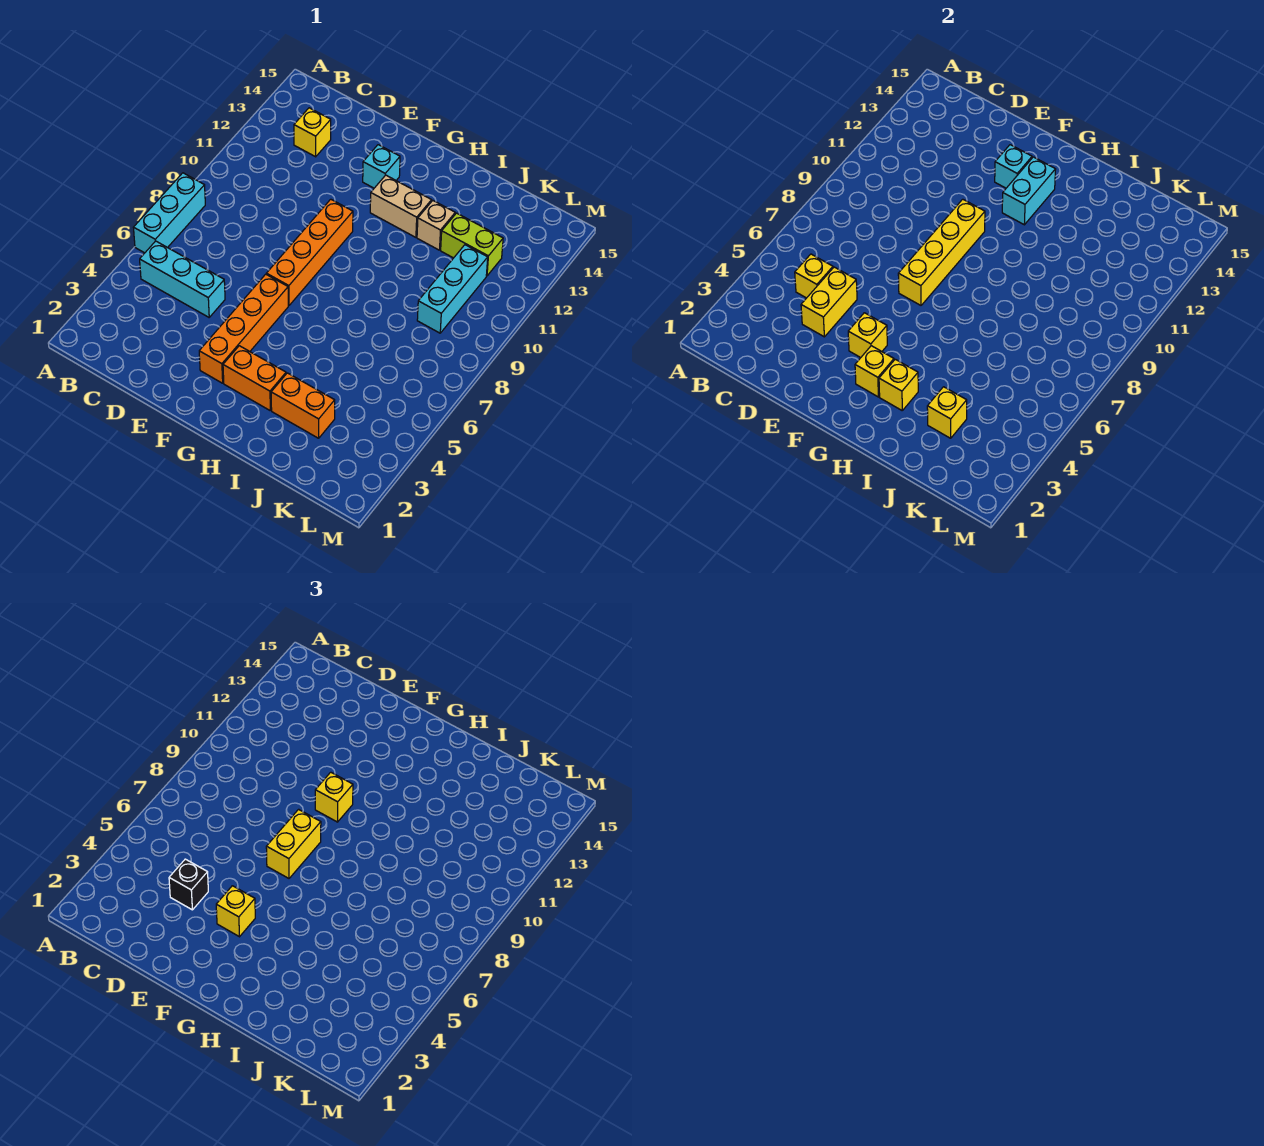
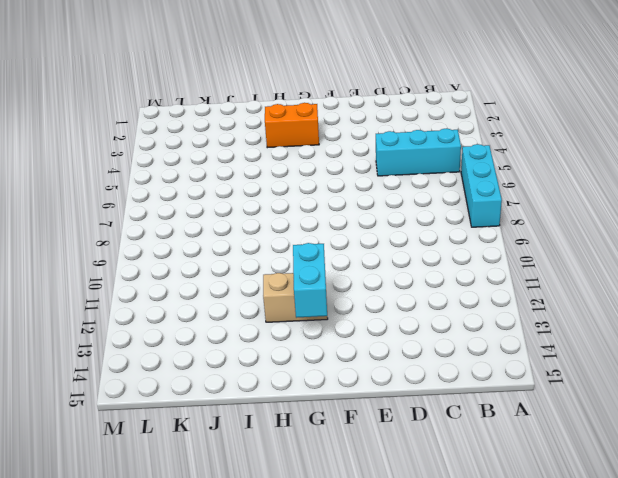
none -> yellow brick C13 level 1
none -> orange brick F3:F6 level 1
none -> orange brick F7:F10 level 1

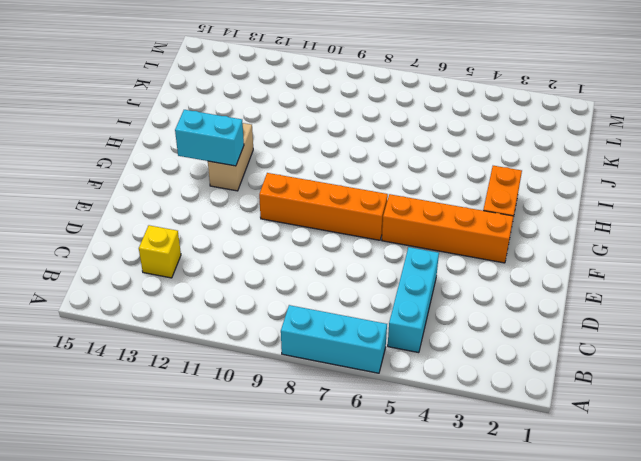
none -> cyan brick F13 level 1
none -> orange brick I3:J3 level 1
none -> tan brick I12 level 1

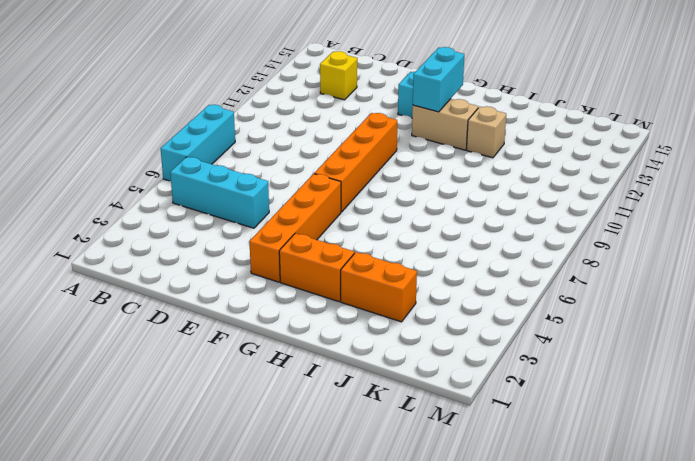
none -> lime brick J12:K12 level 1
none -> cyan brick K9:K11 level 1
none -> yellow brick C5 level 2

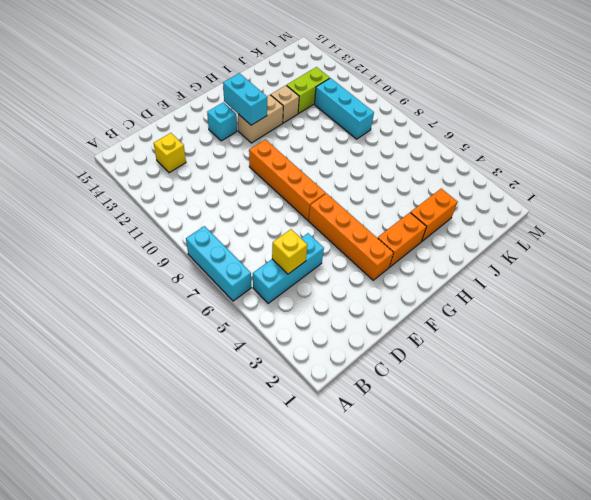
none -> yellow brick D4:D5 level 2
none -> yellow brick F4 level 2
none -> yellow brick F7:F10 level 2

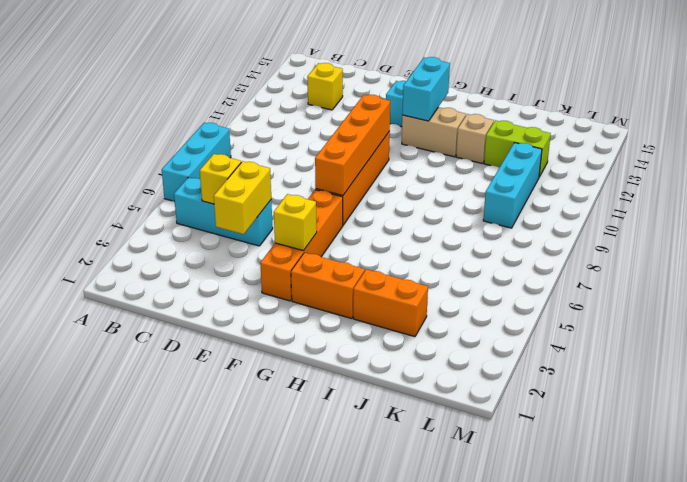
orange brick F7:F10 level 2 -> yellow brick F7:F10 level 2
none -> cyan brick F13 level 2
none -> yellow brick G3 level 2
none -> yellow brick H3 level 2

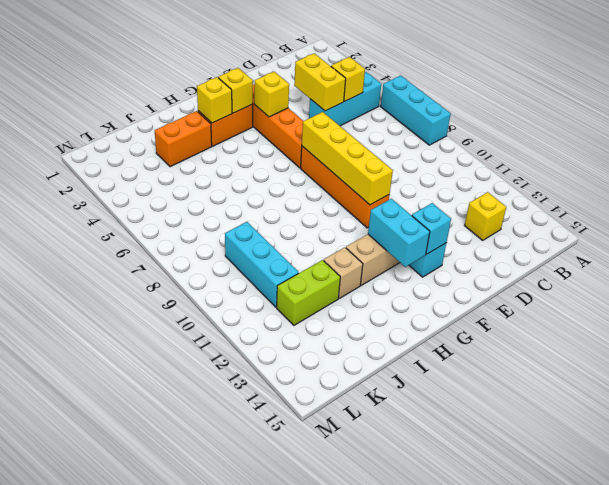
none -> yellow brick J3 level 2
none -> black brick D4 level 3
none -> yellow brick F4 level 3

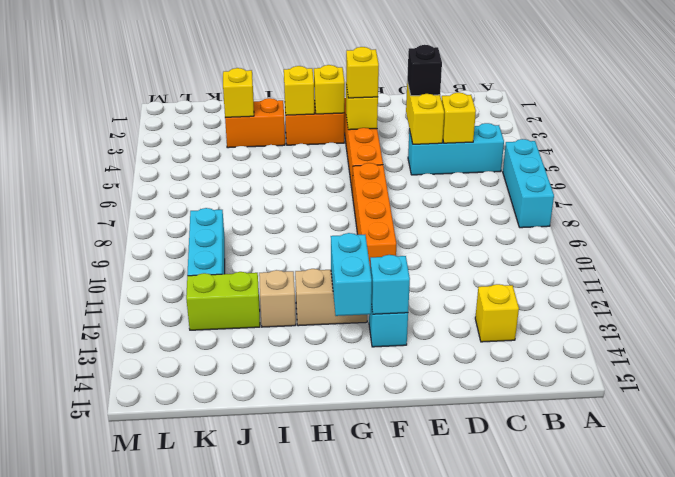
none -> yellow brick F7:F10 level 2
none -> yellow brick F7:F8 level 3
none -> yellow brick F10 level 3

